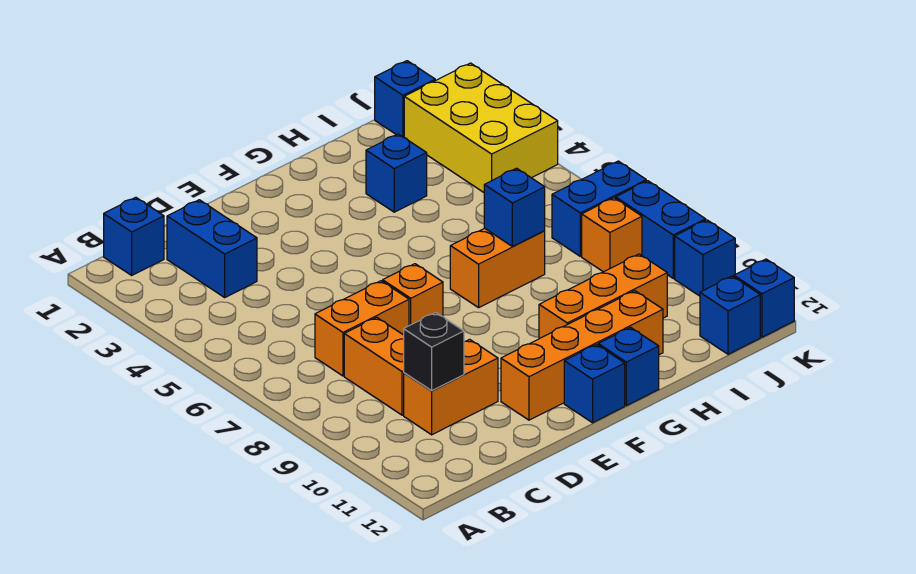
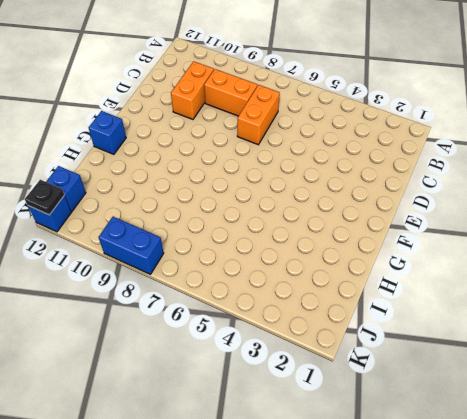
black plate K12 level 2 -> none
none -> blue brick B1 level 1
none -> blue brick C2:C3 level 1
none -> orange brick E7 level 1

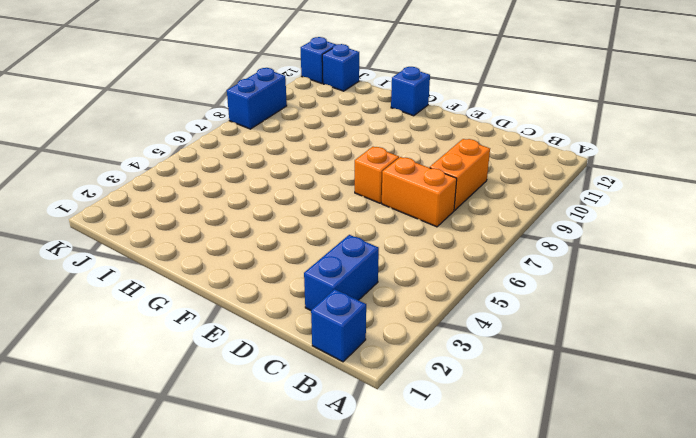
none -> orange brick C10:D10 level 1
none -> orange brick E11:H11 level 1
none -> blue brick F12 level 1

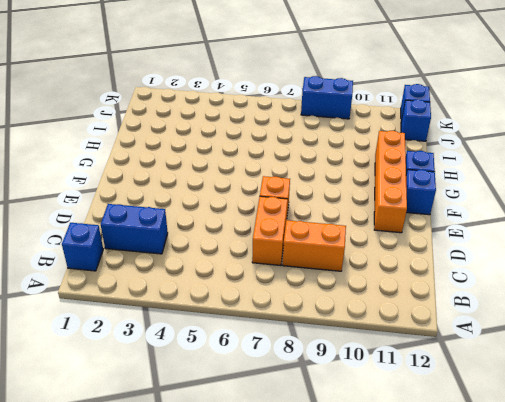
none -> orange brick C10:D10 level 1
none -> orange brick G7:H7 level 1
none -> orange brick G10:I10 level 1

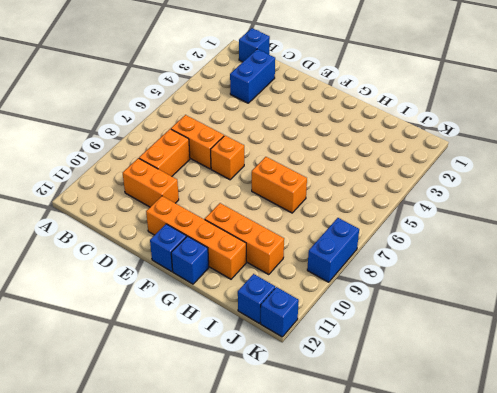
none -> blue brick H3 level 1
none -> blue brick J1 level 1
none -> yellow brick J2:K4 level 1

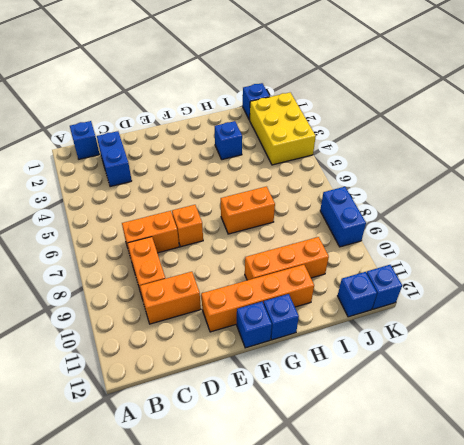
none -> blue brick J7:K7 level 1
none -> orange brick J8 level 1
none -> blue brick K10 level 1

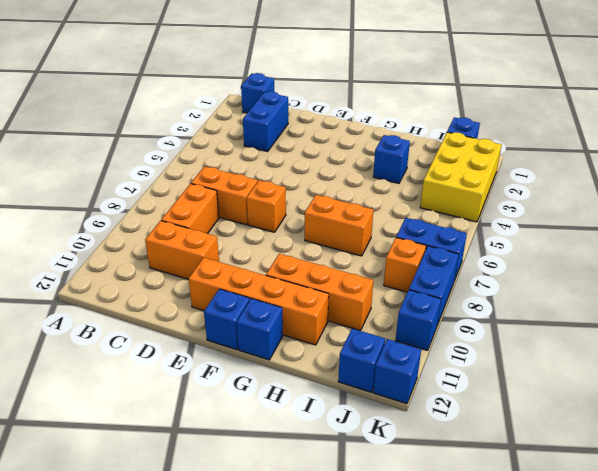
none -> black brick C10 level 2
none -> blue brick H7 level 2

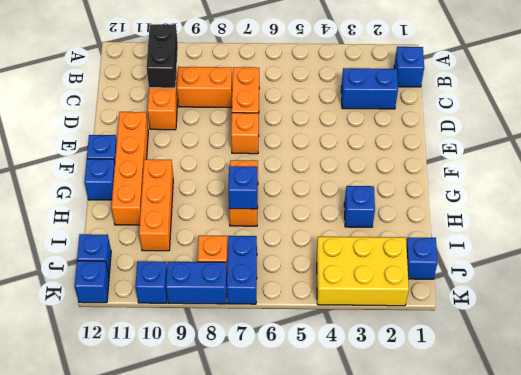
black brick B10:C10 level 2 -> black brick C10 level 2

